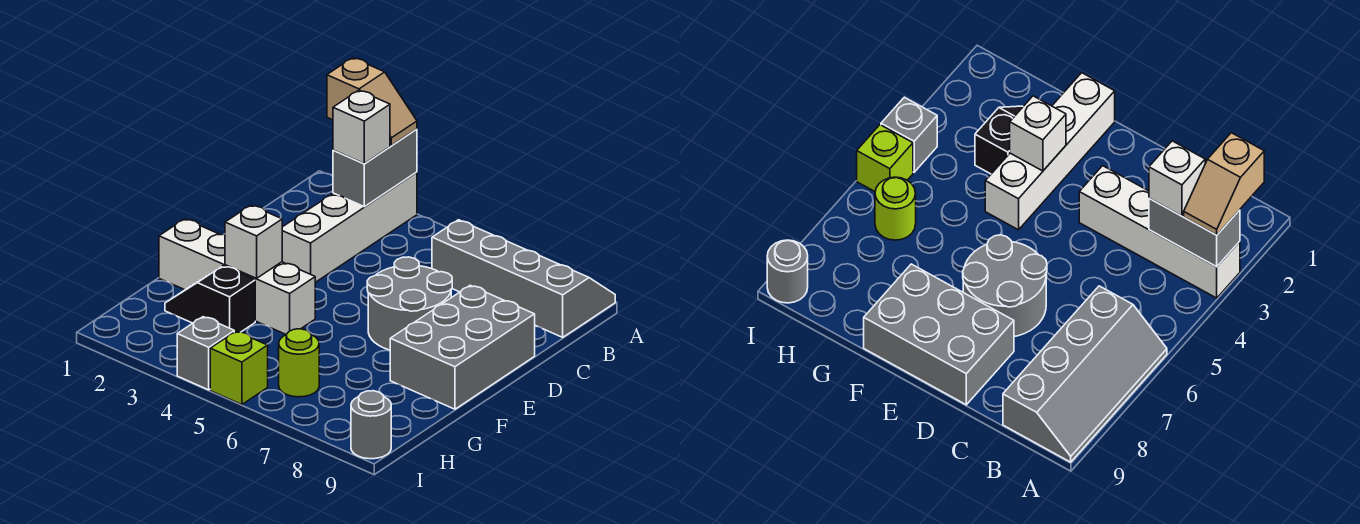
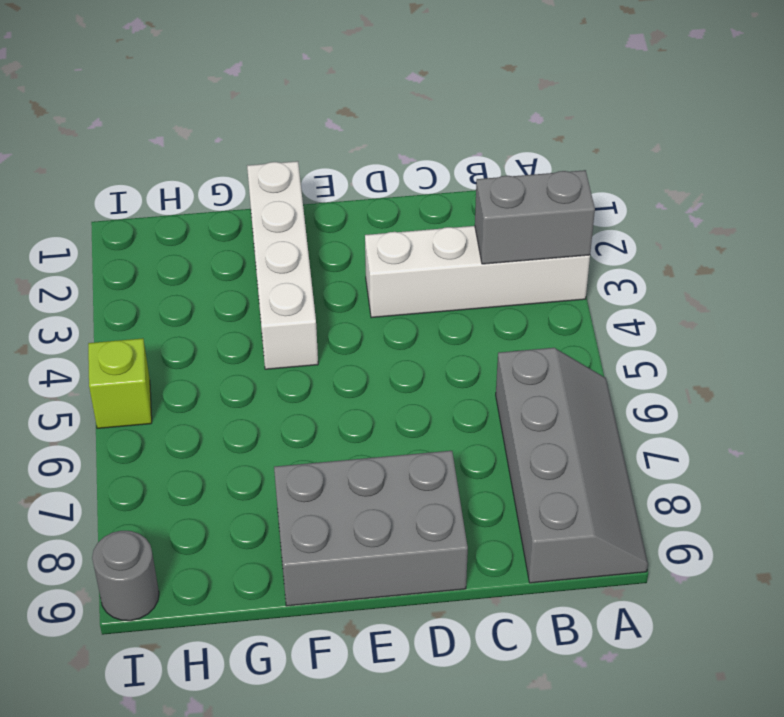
none -> grey round brick D6:E7 level 1
none -> black slope G2:G3 level 1 top 3
none -> lime round brick H6 level 1

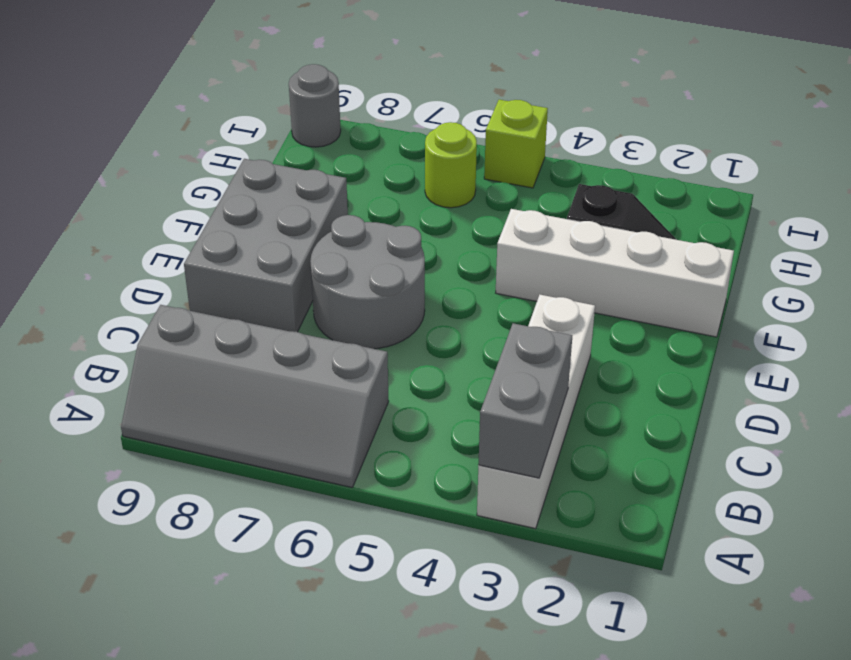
none -> grey brick I4 level 1
none -> white brick F3 level 2
none -> tan slope A2:A3 level 3 top 2

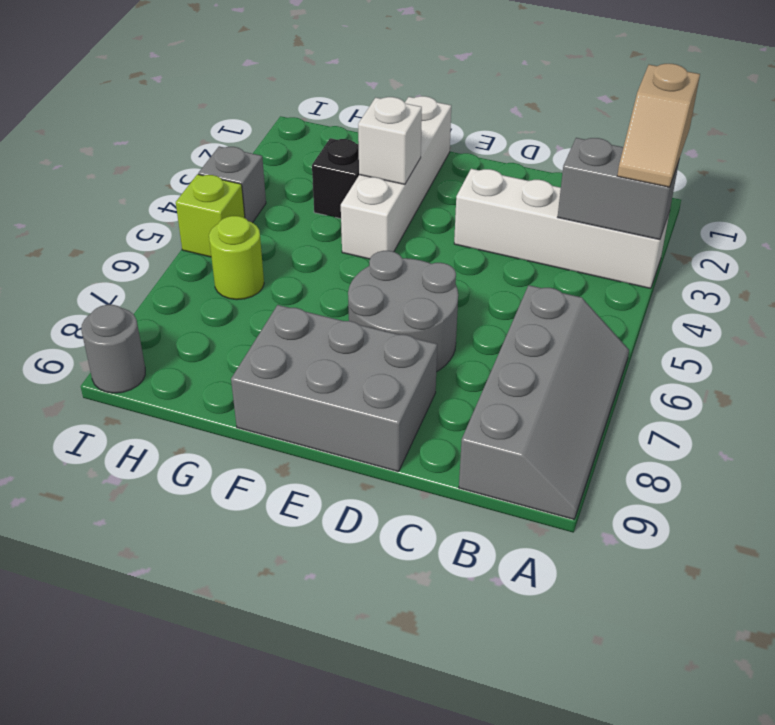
none -> white brick B3 level 3

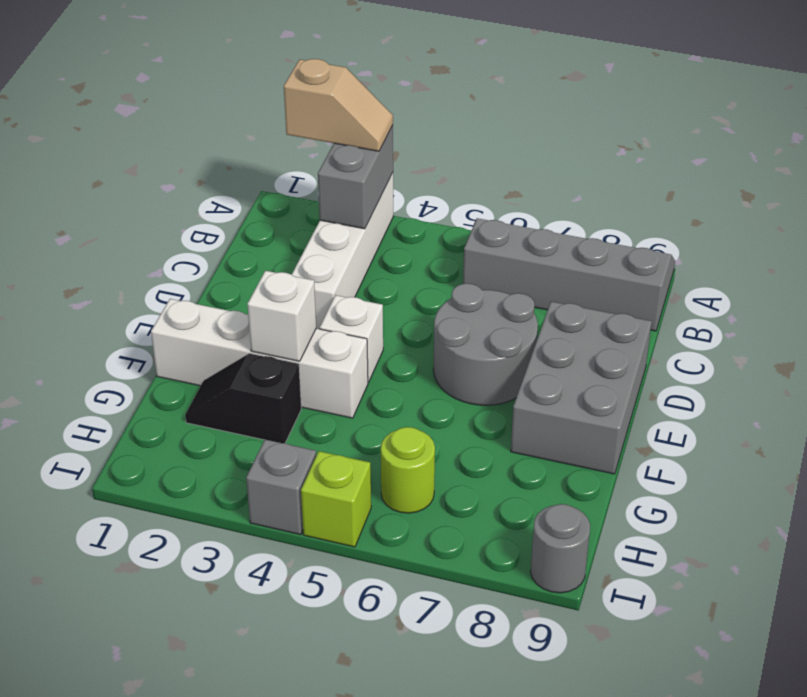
white brick E4 level 1 -> white brick B3 level 3

